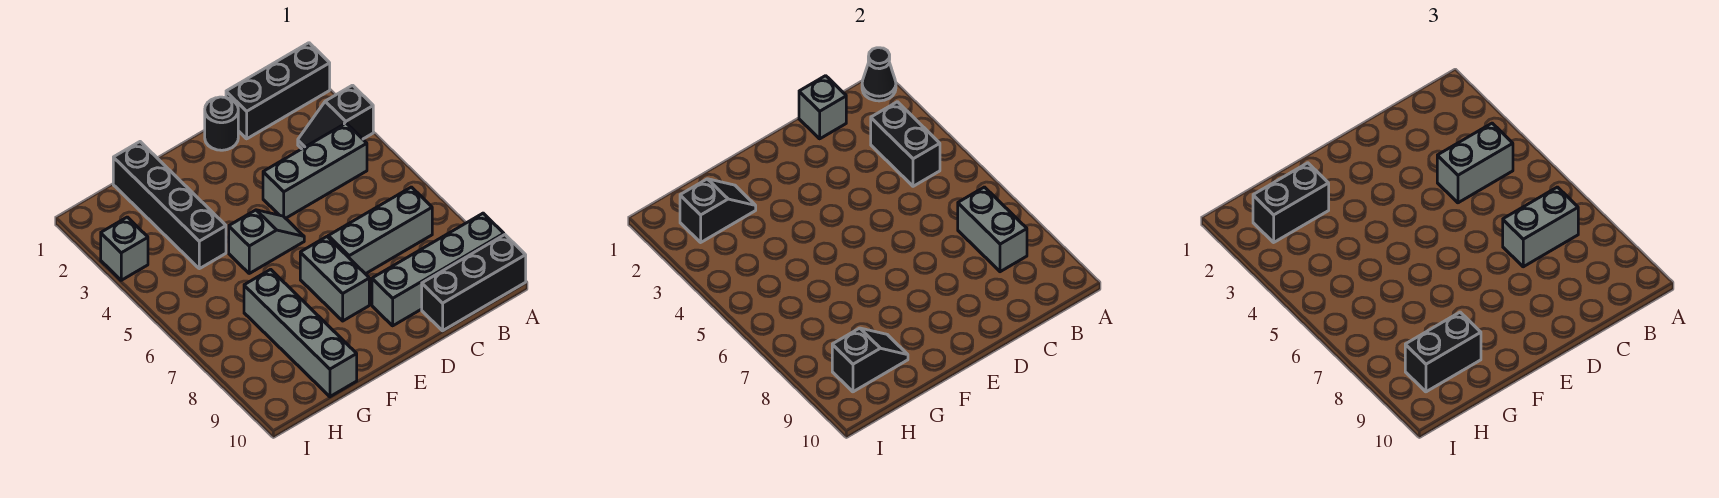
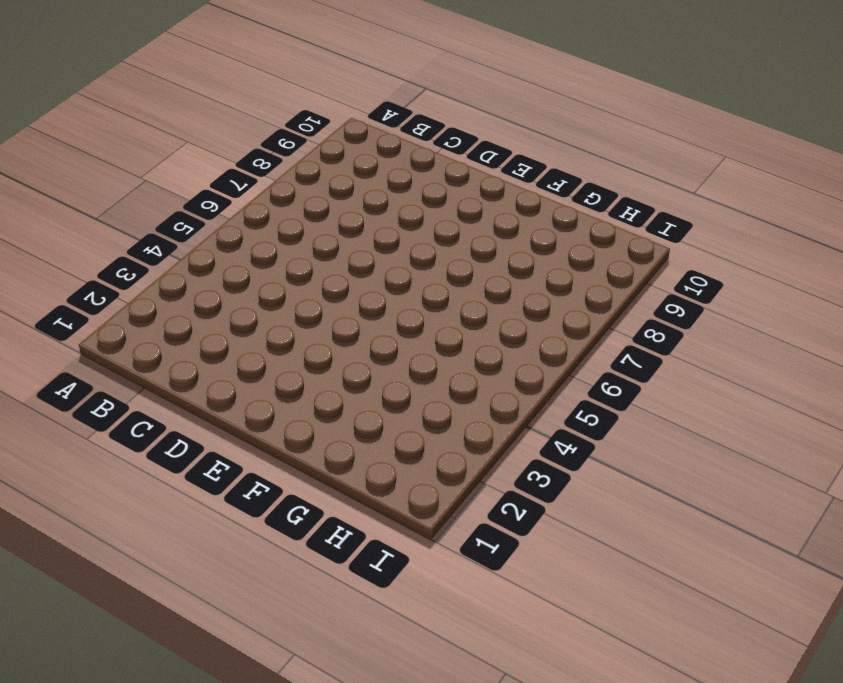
none -> black brick A1:C1 level 1
none -> black slope A3:B3 level 1 top A
none -> grey brick A9:D9 level 1

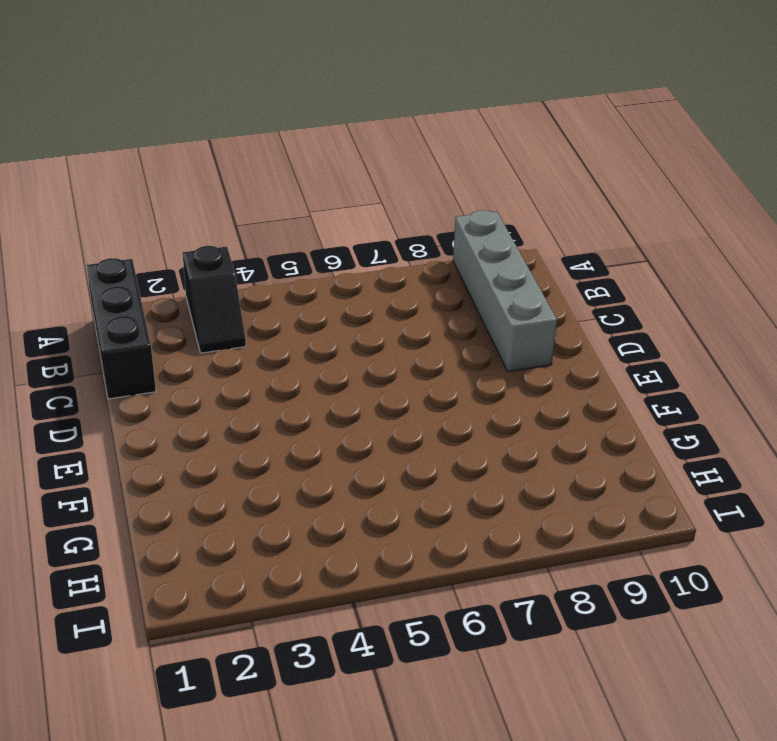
none -> black brick A10:C10 level 1
none -> grey brick B4:D4 level 1
none -> grey brick B7:D7 level 1

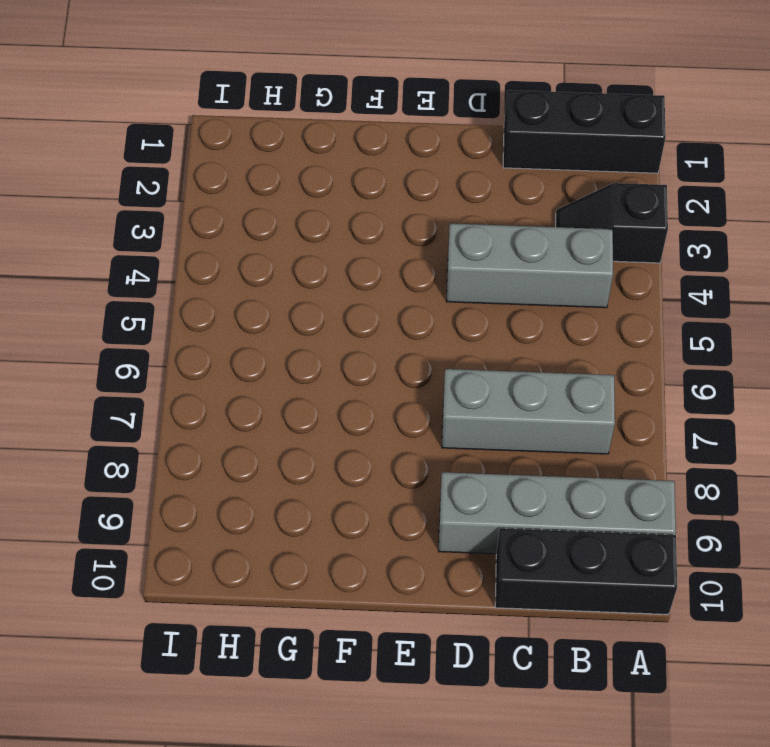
none -> black round brick D1 level 1
none -> grey slope E5:F5 level 1 top F
none -> grey brick E7:E8 level 1

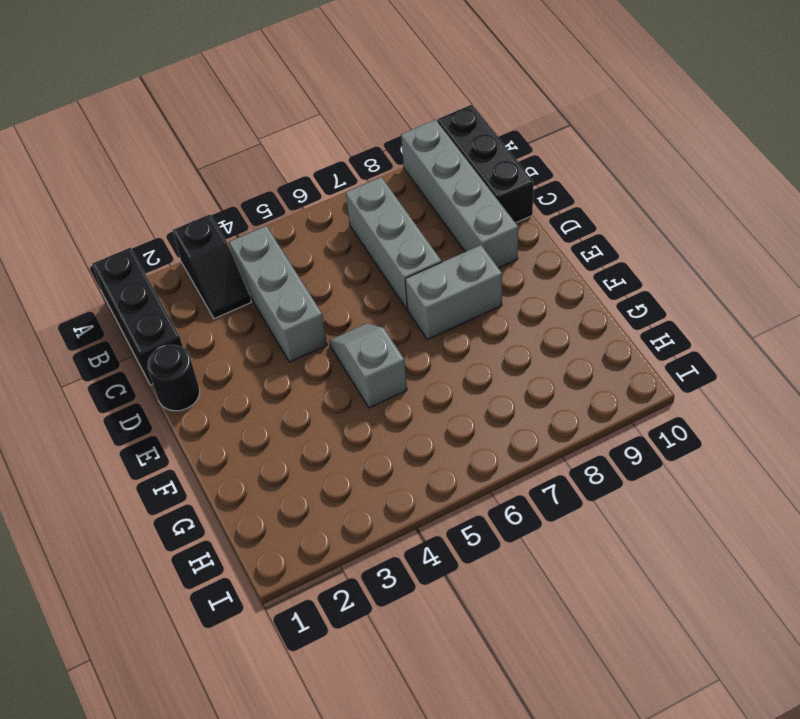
none -> black brick G1:G4 level 1
none -> grey brick G7:G10 level 1
none -> grey brick I3 level 1

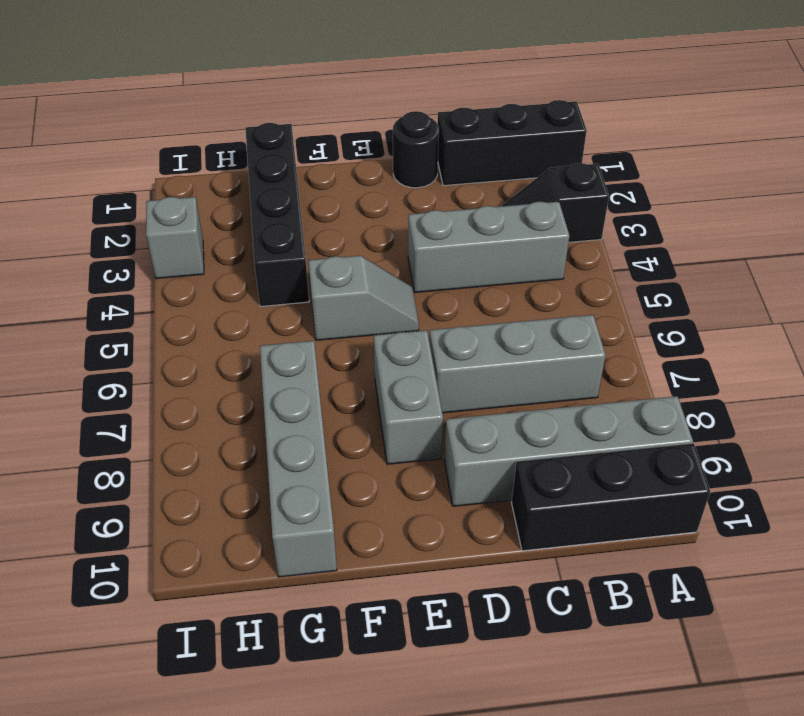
none -> black cone A1 level 2
none -> black brick B3:B4 level 2
none -> grey brick B7:B8 level 2

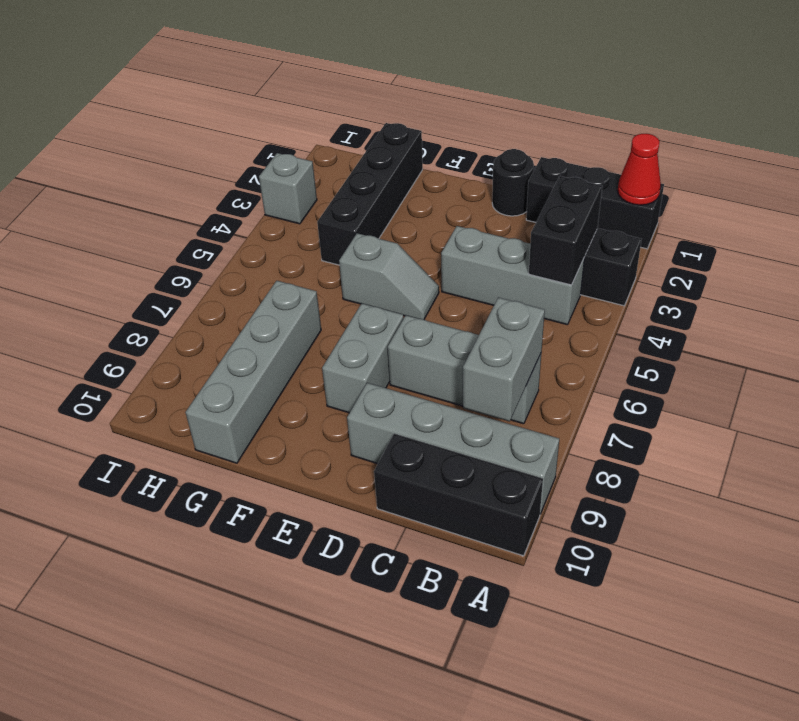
red cone A1 level 2 -> black cone A1 level 2
none -> grey brick C1 level 2
none -> black slope G2:H2 level 2 top H
none -> black slope G9:H9 level 2 top H

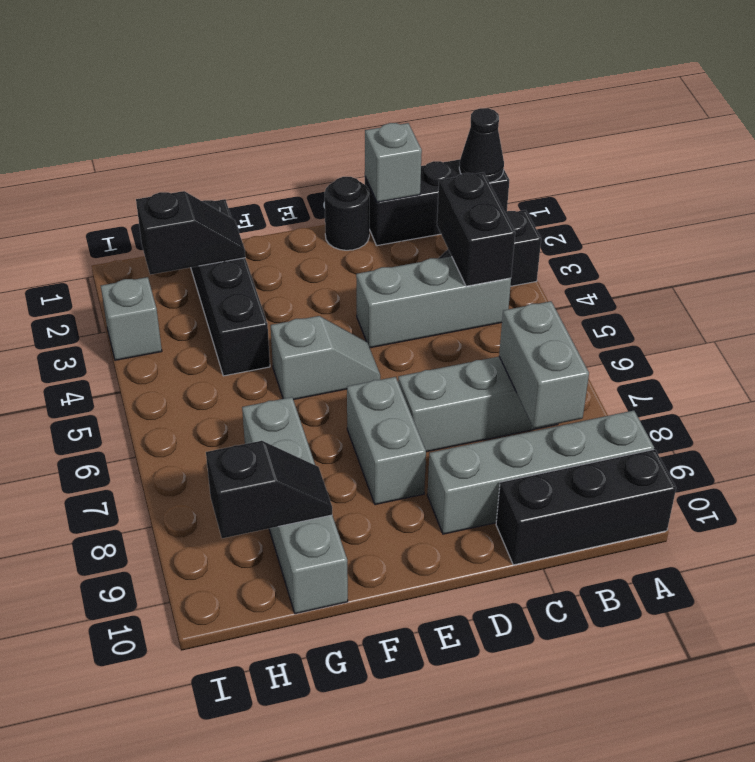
none -> grey brick B4:C4 level 3
none -> grey brick B7:C7 level 3
none -> black brick G2:H2 level 3

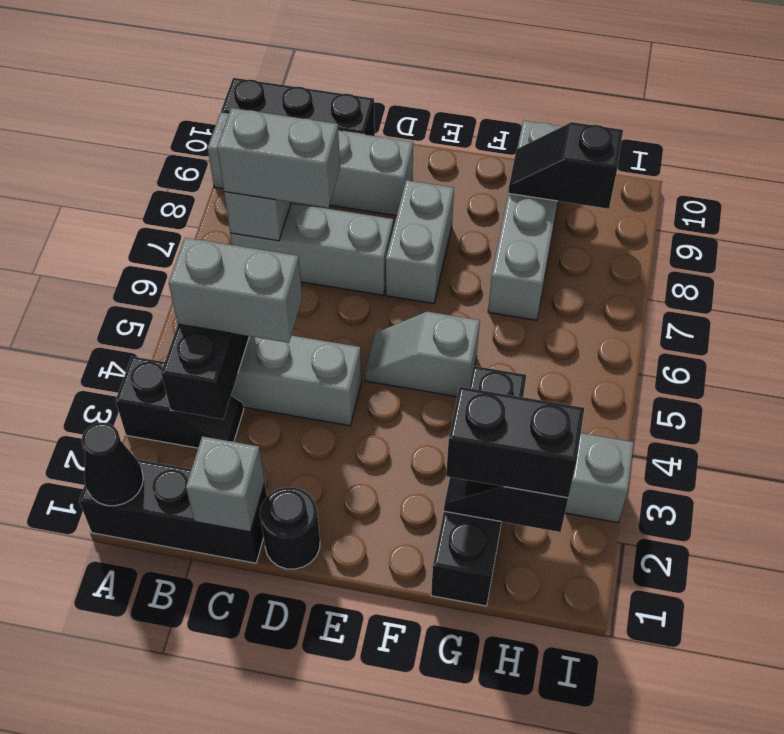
none -> black brick G9:H9 level 3

